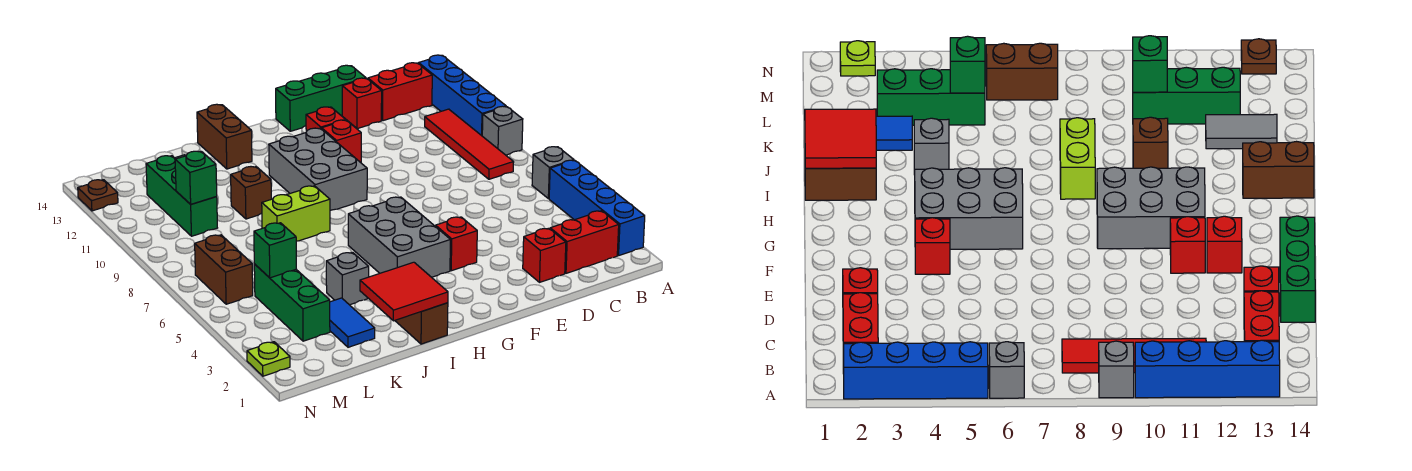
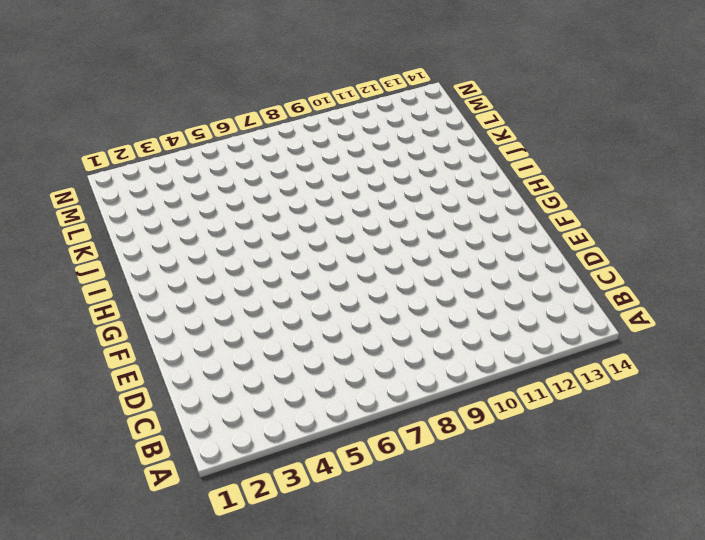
none -> blue brick A2:A5 level 1
none -> grey brick A6 level 1
none -> grey brick A9 level 1
none -> blue brick A10:A13 level 1

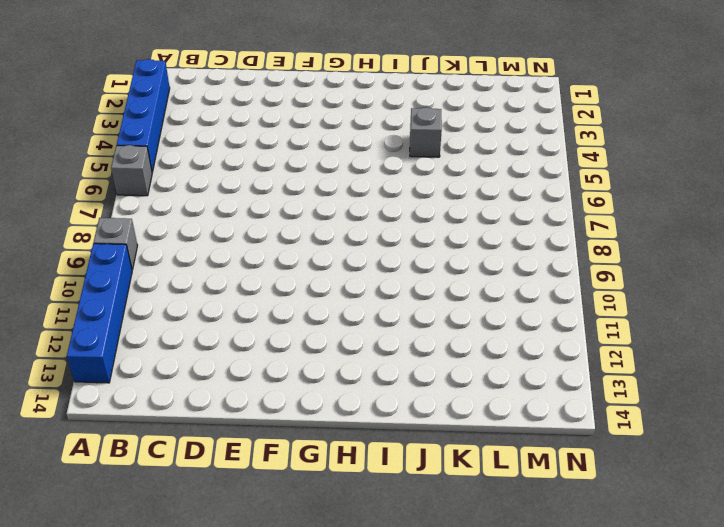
none -> red brick B2:C2 level 1
none -> red tile B8:B11 level 1
none -> red brick B13:C13 level 1
none -> red brick D2 level 1

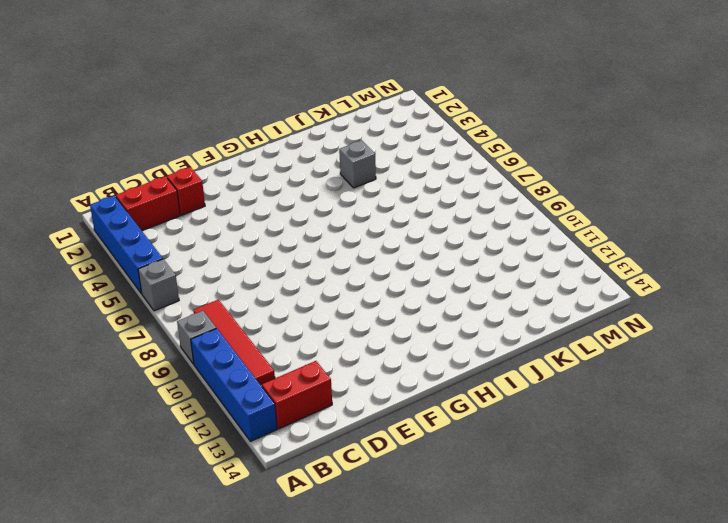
none -> red brick D13 level 1
none -> green brick D14:F14 level 1
none -> red brick F4 level 1
none -> red brick F11 level 1

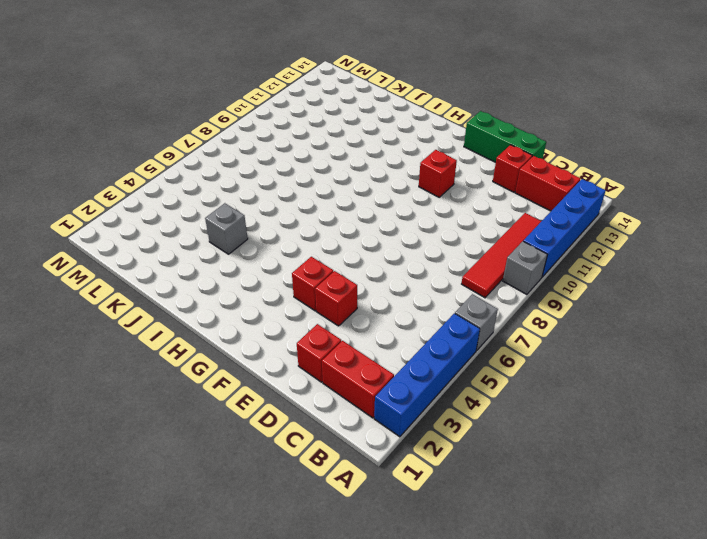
red brick E4 level 1 -> red brick F12 level 1
none -> grey brick G4:H6 level 1
none -> grey brick G9:H11 level 1
none -> brown brick I1:I2 level 1
none -> lime brick I8:J8 level 1

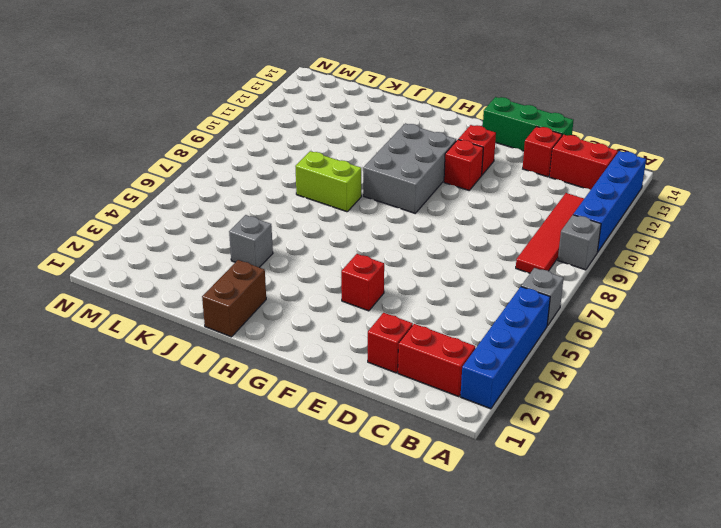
none -> grey brick G4:H6 level 1
none -> brown brick I13:I14 level 1
none -> brown brick J10 level 1
none -> blue tile K2:K3 level 1

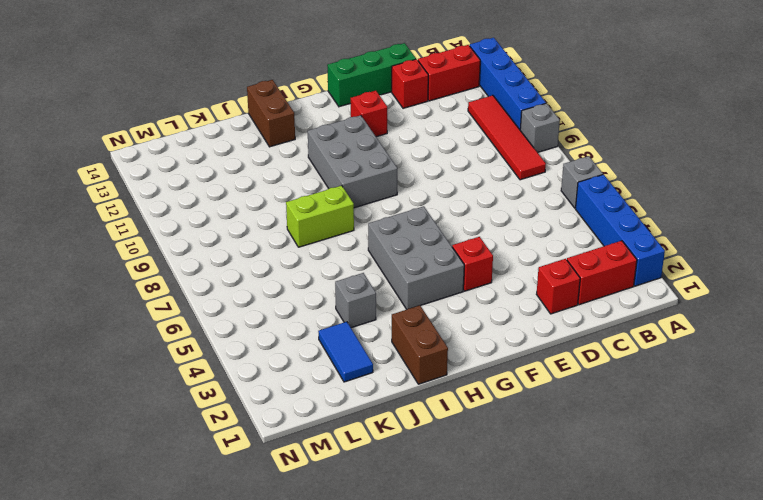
none -> red brick F11 level 1
none -> brown brick J10 level 1
none -> grey tile K12:K13 level 1
none -> green brick L3:L5 level 1

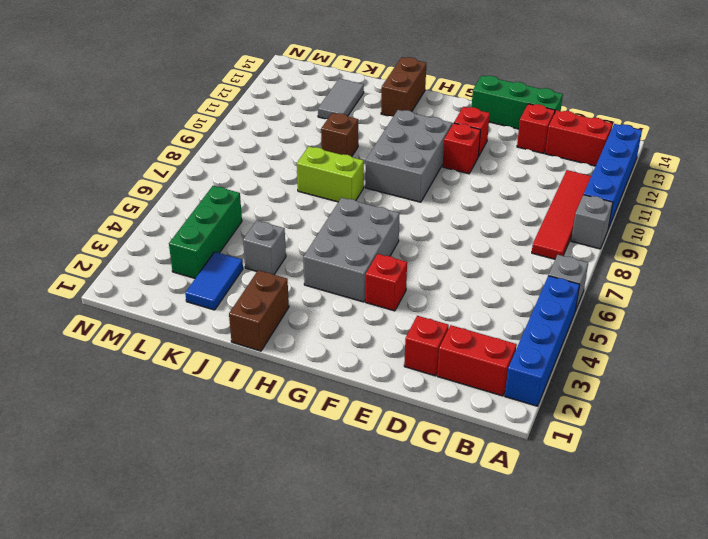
none -> green brick L10:L12 level 1
none -> brown brick M6:M7 level 1
none -> lime plate N2 level 1
none -> brown plate N13 level 1

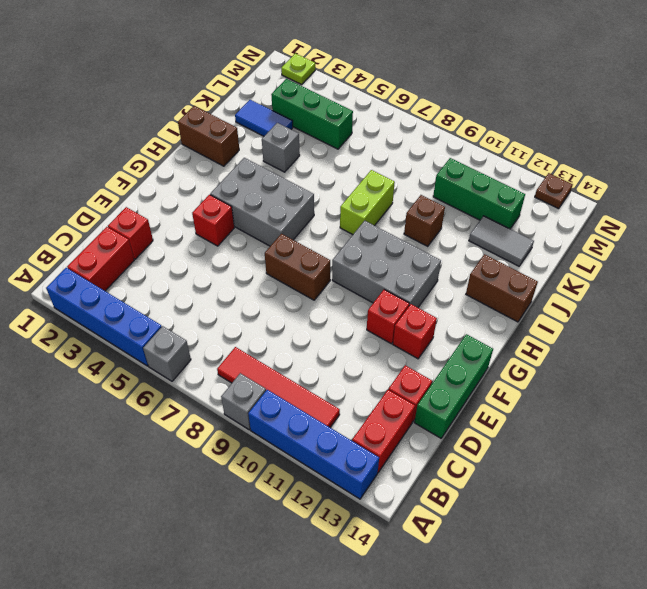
brown brick F7:F8 level 1 -> brown brick M6:M7 level 1
none -> red tile I1:J2 level 2
none -> green brick L5 level 2
none -> green brick L10 level 2

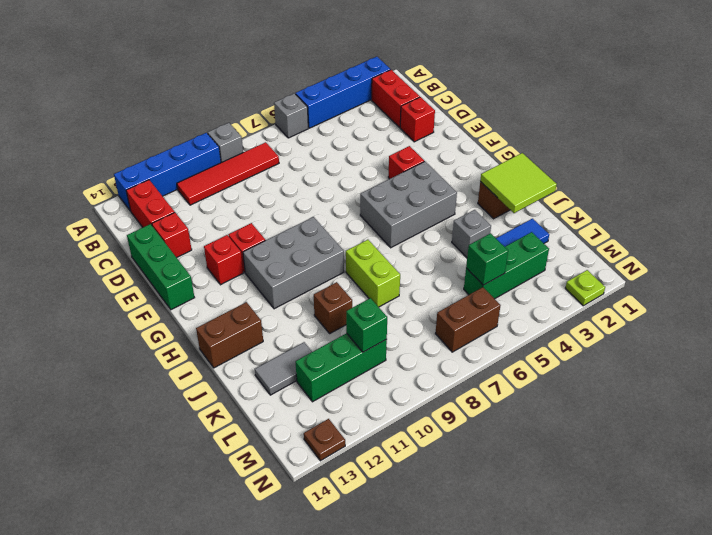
lime tile I1:J2 level 2 -> red tile I1:J2 level 2

